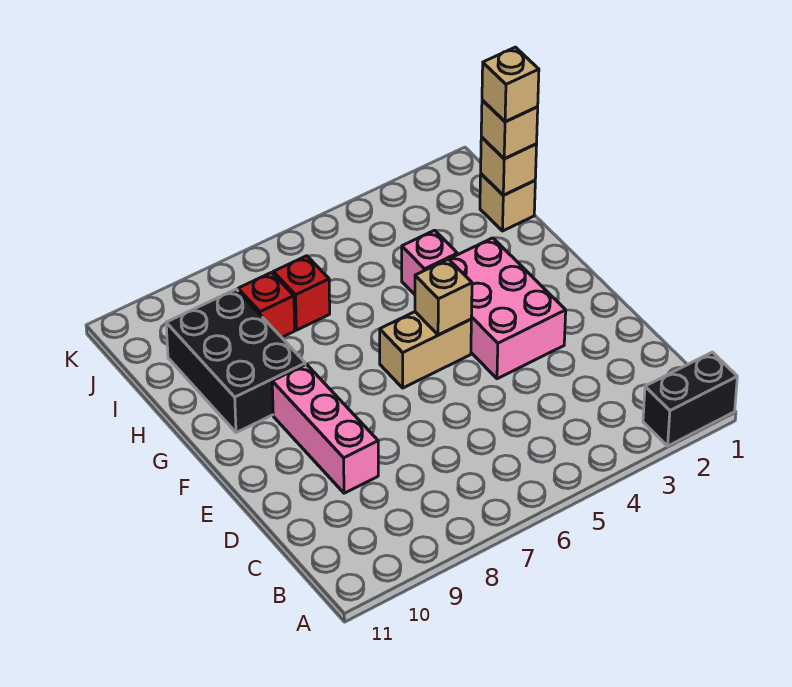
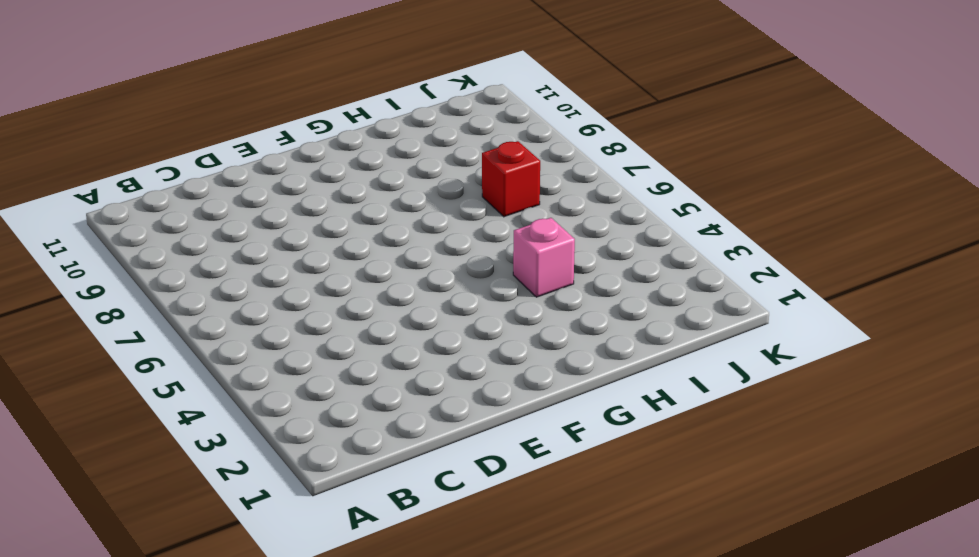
none -> black brick A1:A2 level 1
none -> pink brick D9:F9 level 1
none -> pink brick E3:G4 level 1

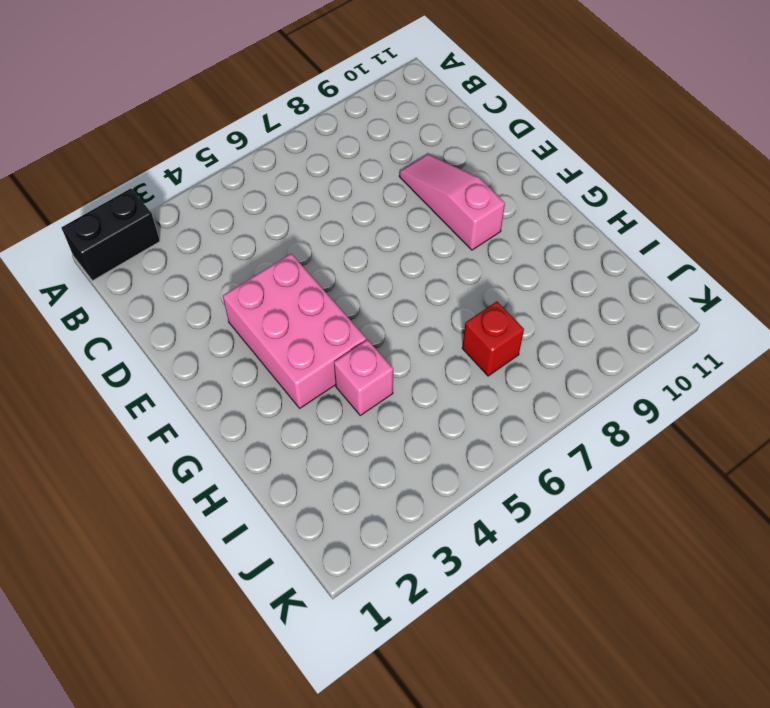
pink slope D9:F9 level 1 top F -> pink brick D9:F9 level 1
none -> tan brick F5:F6 level 1
none -> black brick G9:I10 level 1
none -> tan brick I1 level 1

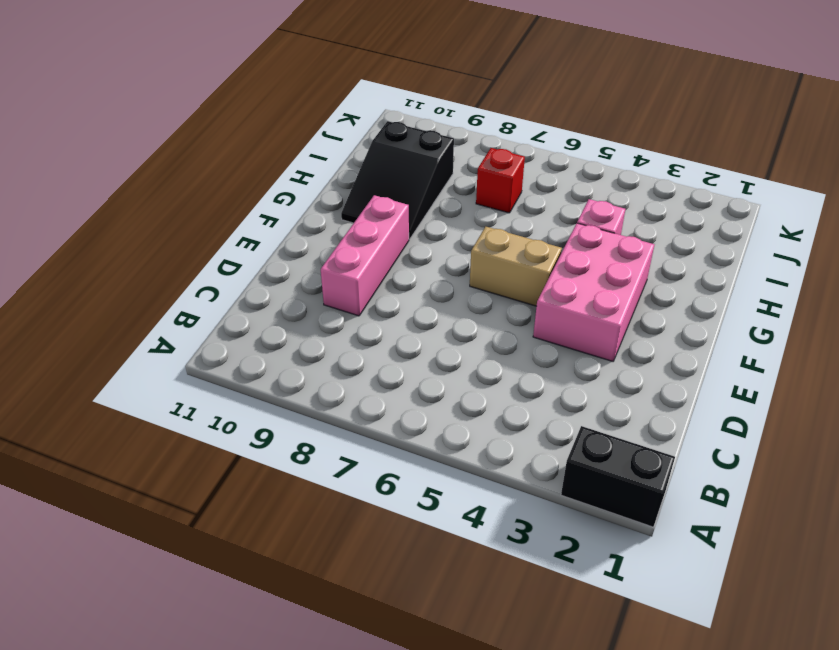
black slope G9:I10 level 1 top I -> black brick G9:I10 level 1
none -> tan brick I1 level 1
none -> red brick I8 level 1
none -> tan brick F5 level 2

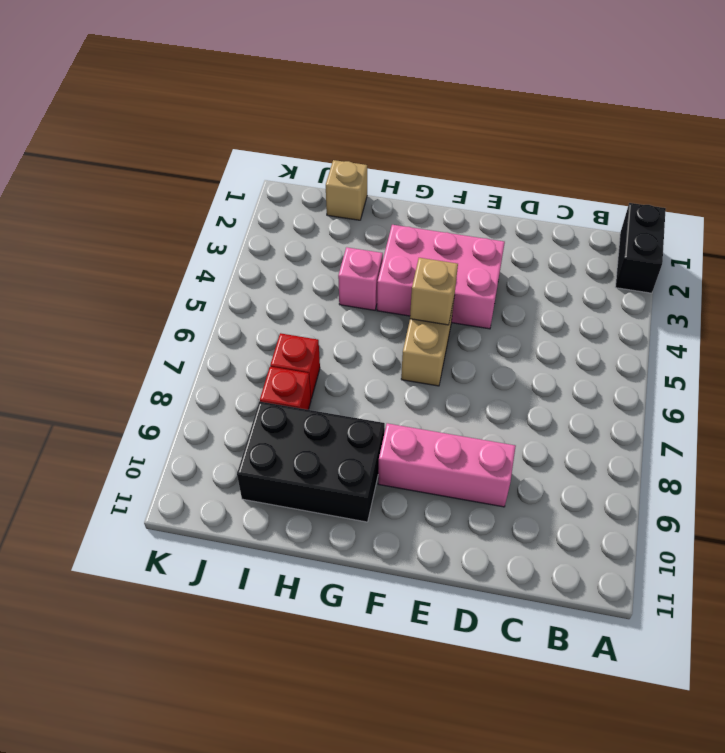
none -> tan brick I1 level 2
none -> tan brick I1 level 3
none -> tan brick I1 level 4

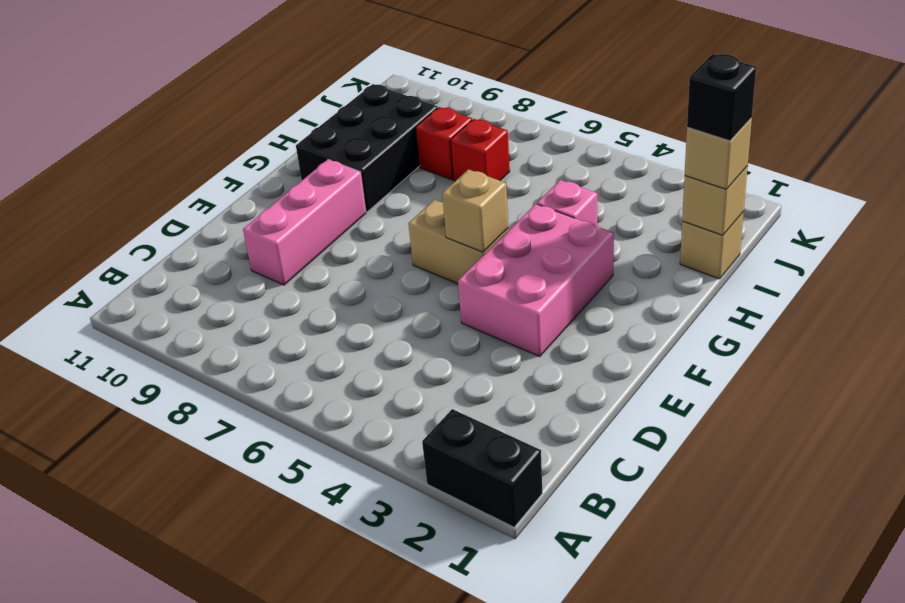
black brick I1 level 4 -> tan brick I1 level 4

